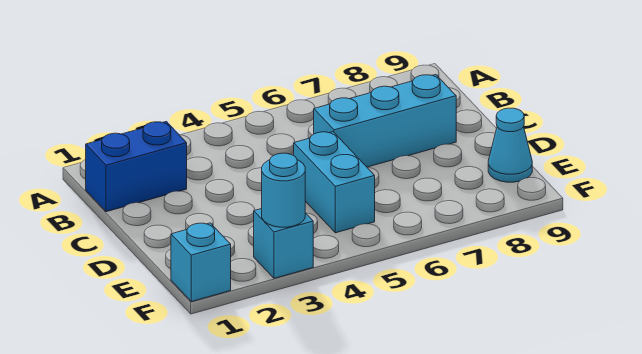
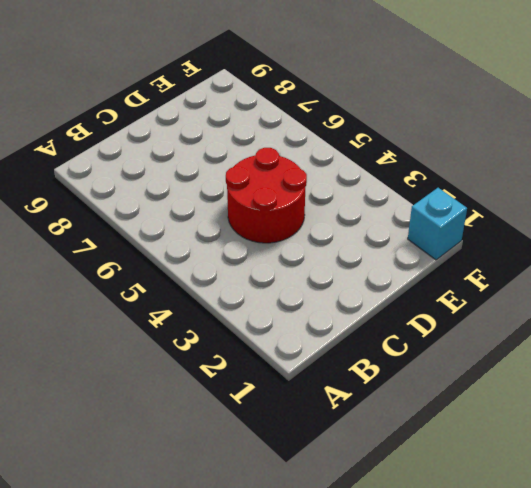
red round brick C4:D5 level 1 -> cyan brick D5:E5 level 1
none -> blue brick B1:B2 level 1
none -> cyan brick C6:C8 level 1

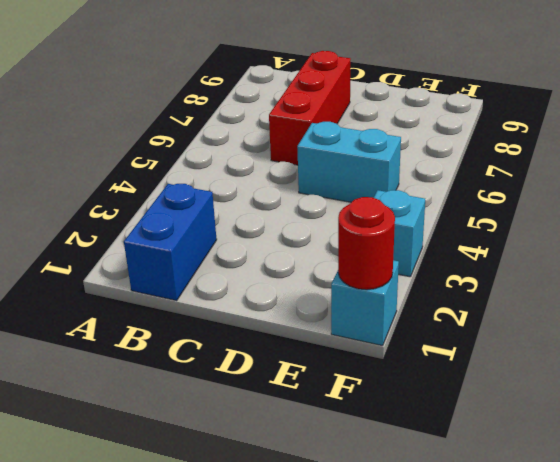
red brick C6:C8 level 1 -> cyan brick C6:C8 level 1
red round brick F1 level 2 -> none
none -> cyan cone E9 level 1
none -> cyan round brick F3 level 2

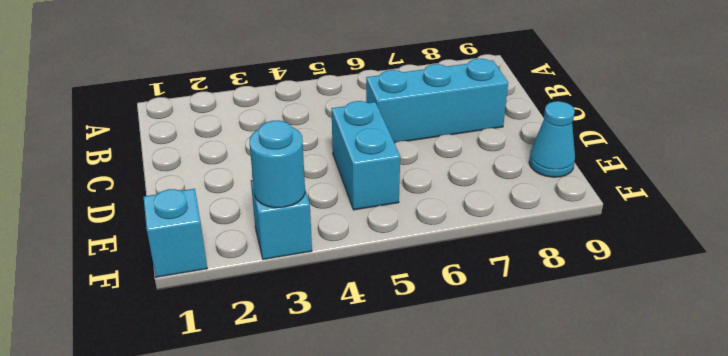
none -> blue brick B1:B2 level 1

